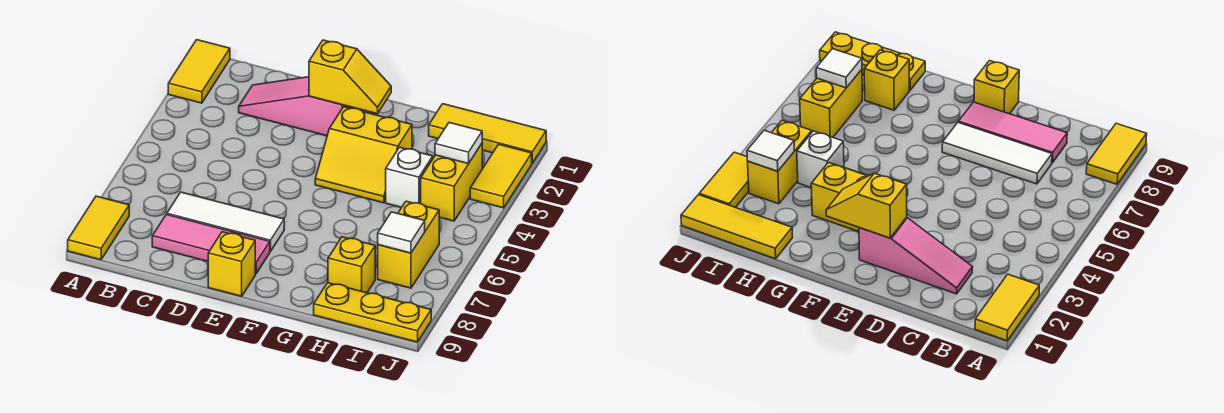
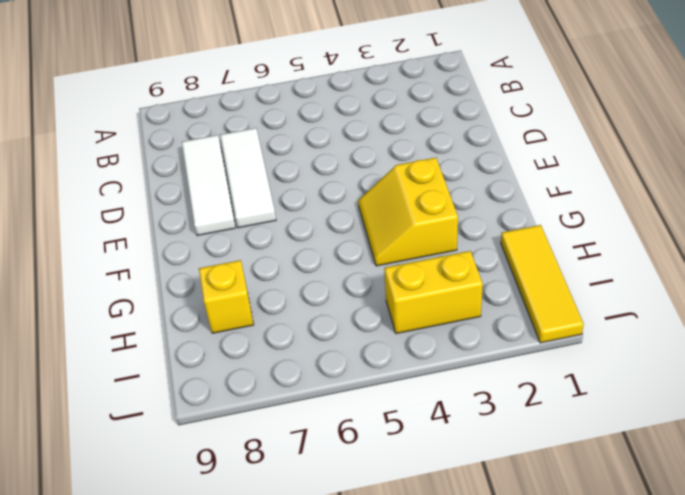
white tile C8:E8 level 1 -> pink tile C8:E8 level 1
none -> yellow tile A1:A2 level 1
none -> yellow tile A8:A9 level 1
none -> pink slope C2:E2 level 1 top E

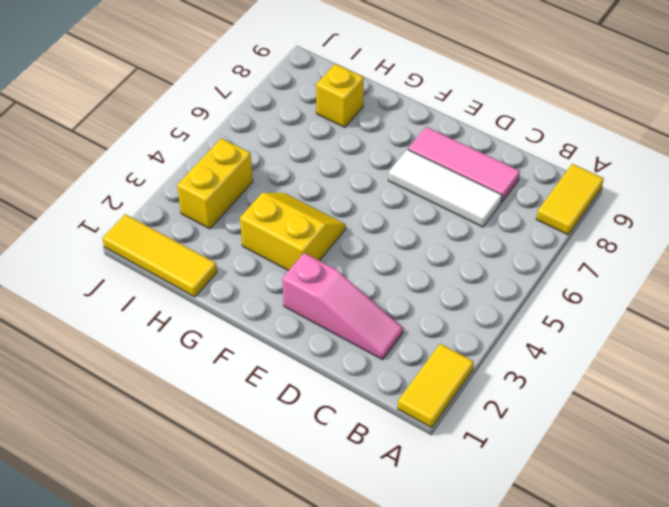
none -> yellow brick E9 level 1
none -> white brick H4 level 1
none -> yellow plate H9:J9 level 1

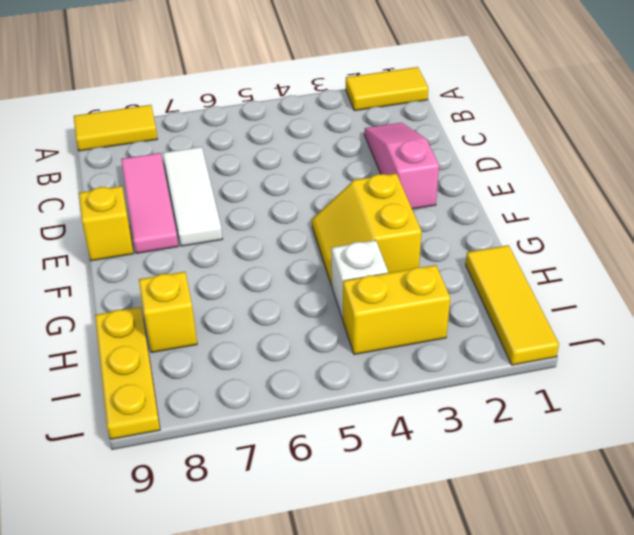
none -> yellow brick I6:I7 level 1
none -> yellow tile J2:J3 level 1
none -> yellow slope E2:F2 level 2 top E

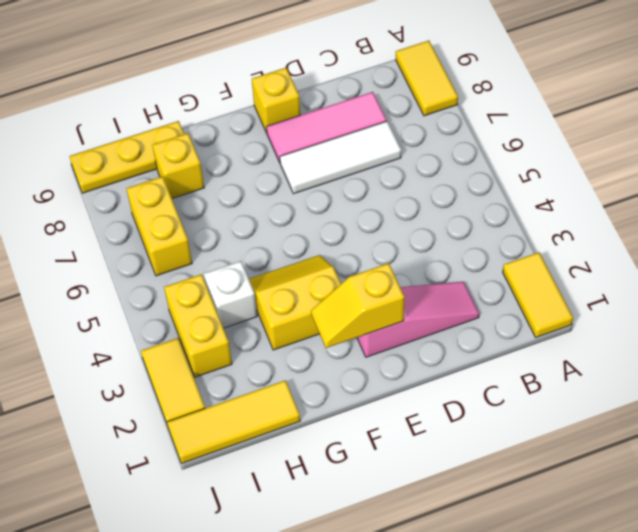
none -> white tile I3 level 2
none -> white tile I7 level 2

